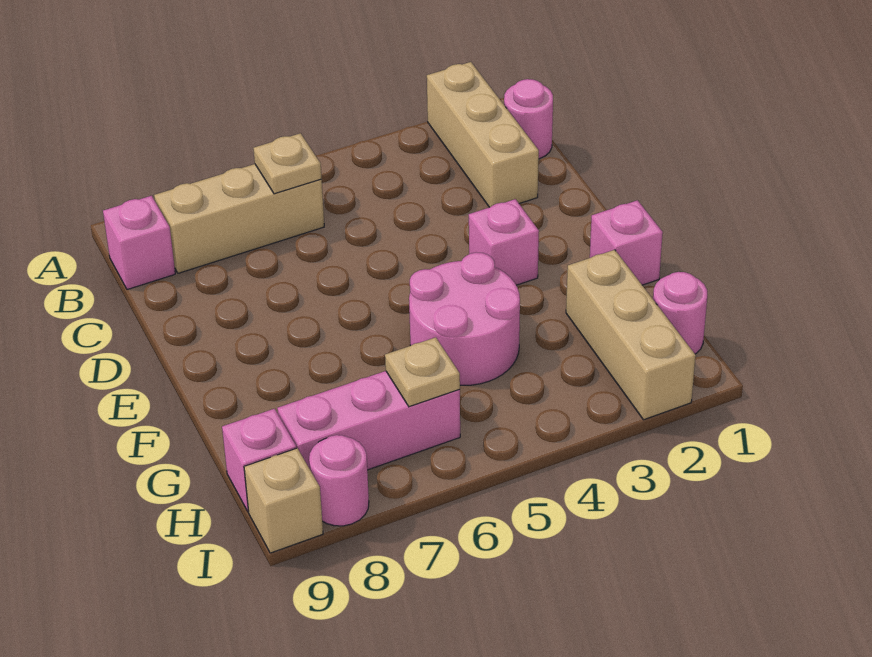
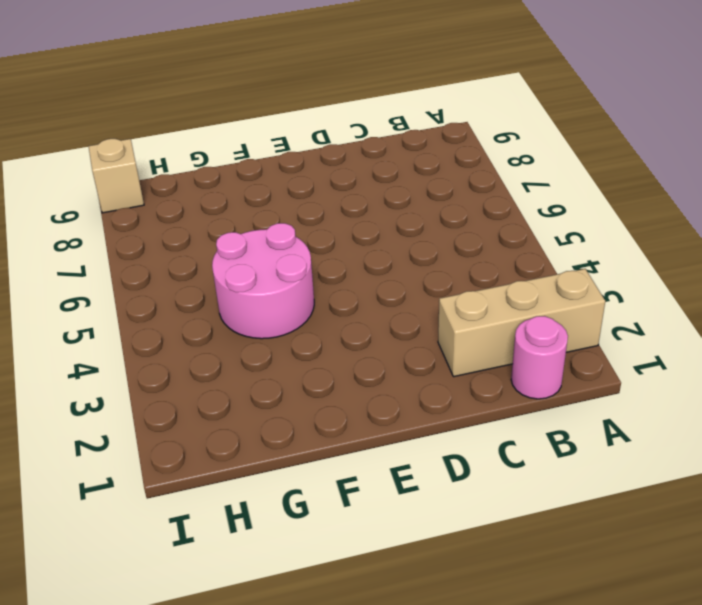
none -> tan brick B6:B8 level 1
none -> pink brick B9 level 1
none -> pink brick E3 level 1

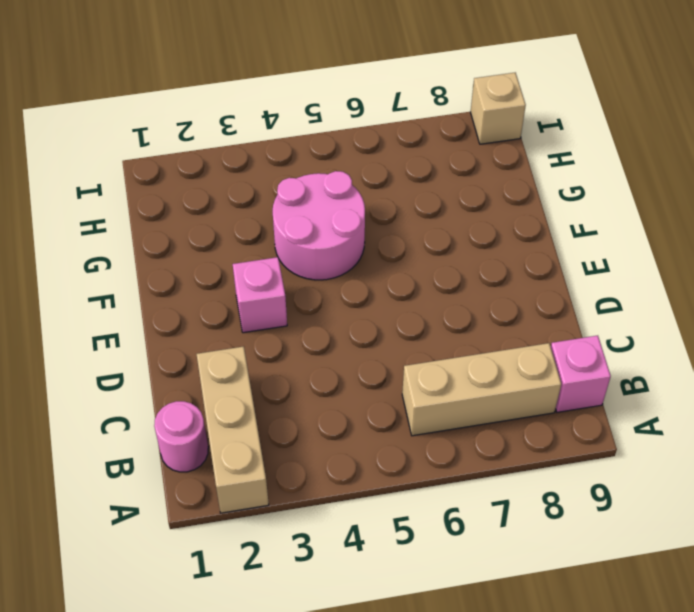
none -> pink brick F1 level 1
none -> tan brick G2:I2 level 1
none -> pink round brick H1 level 1

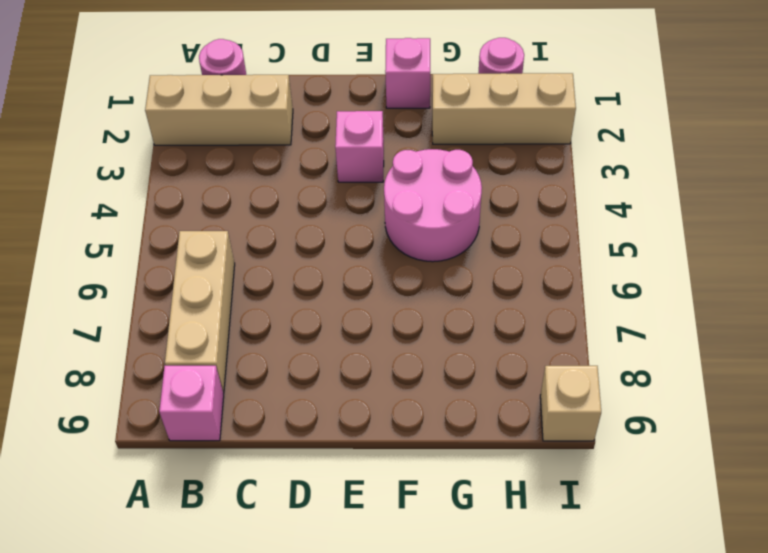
none -> pink brick H6:H8 level 1
none -> pink brick H9 level 1
none -> pink round brick I8 level 1

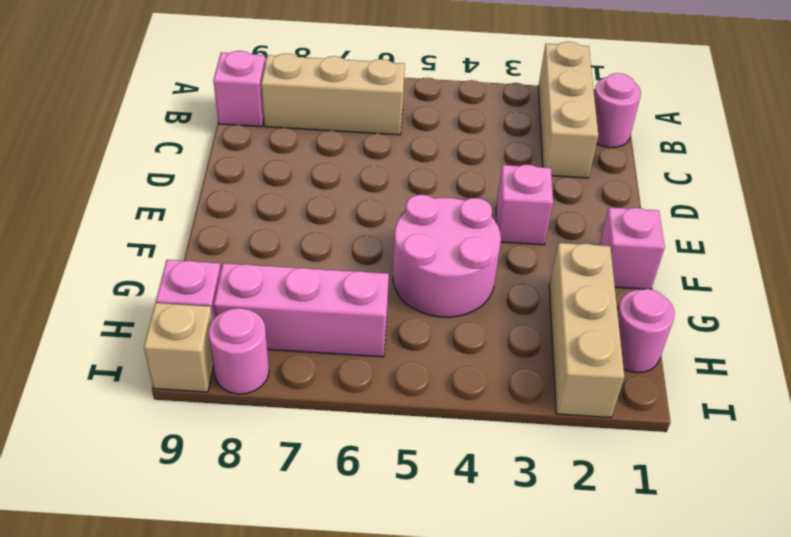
none -> tan plate B6 level 2
none -> tan plate H6 level 2

